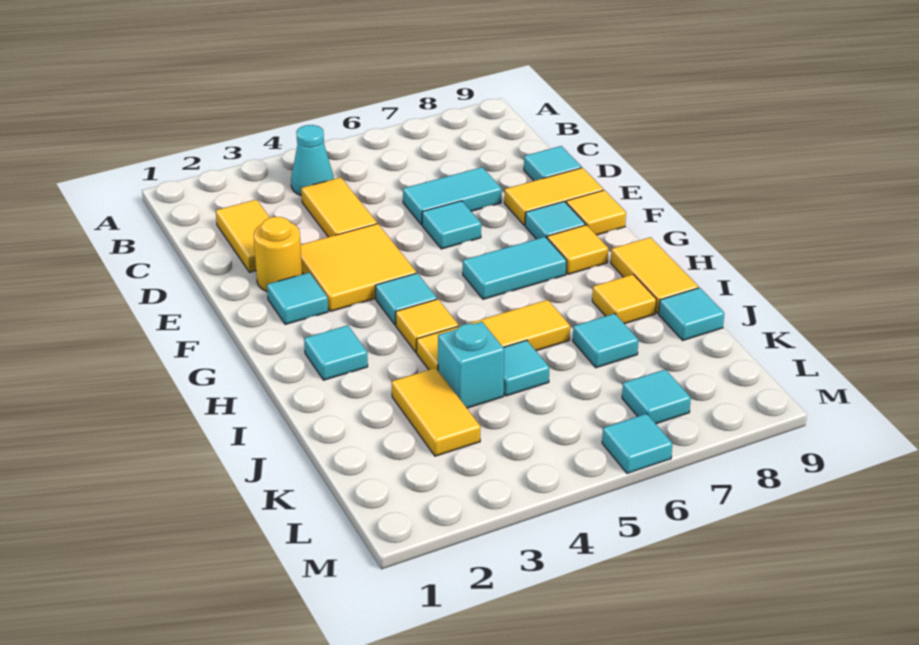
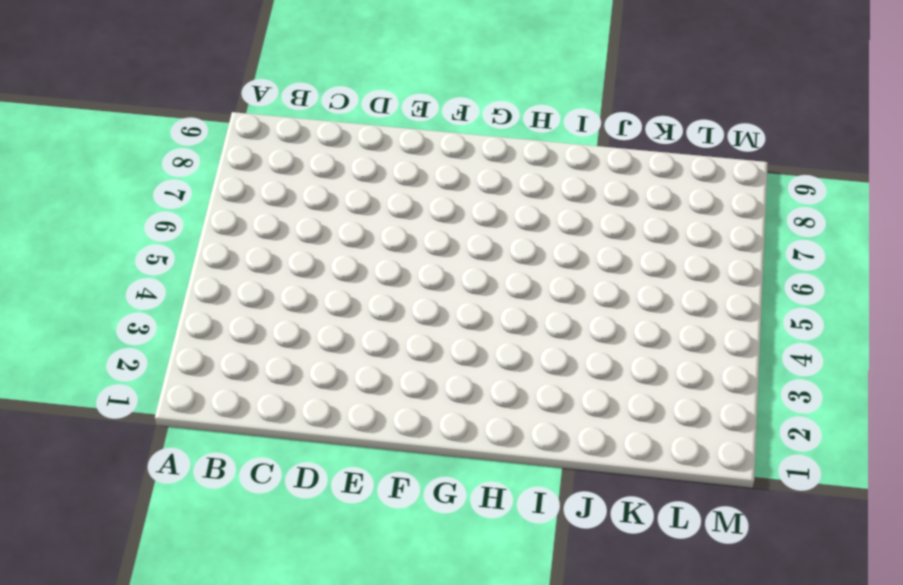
none -> cyan cone B4 level 1
none -> yellow tile C2:D2 level 1
none -> yellow tile C4:D4 level 1

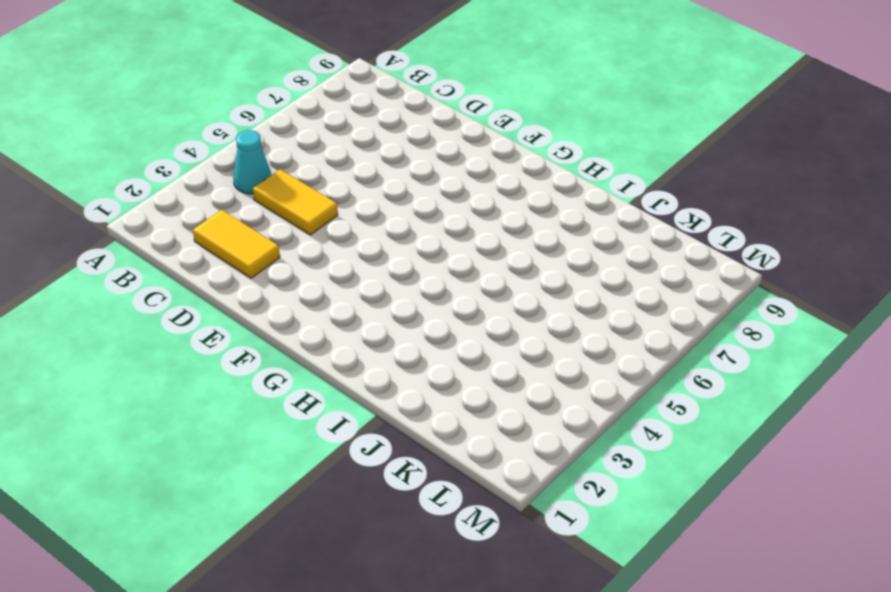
none -> cyan tile D6:D7 level 1
none -> cyan tile D9 level 1
none -> yellow round brick E2 level 1

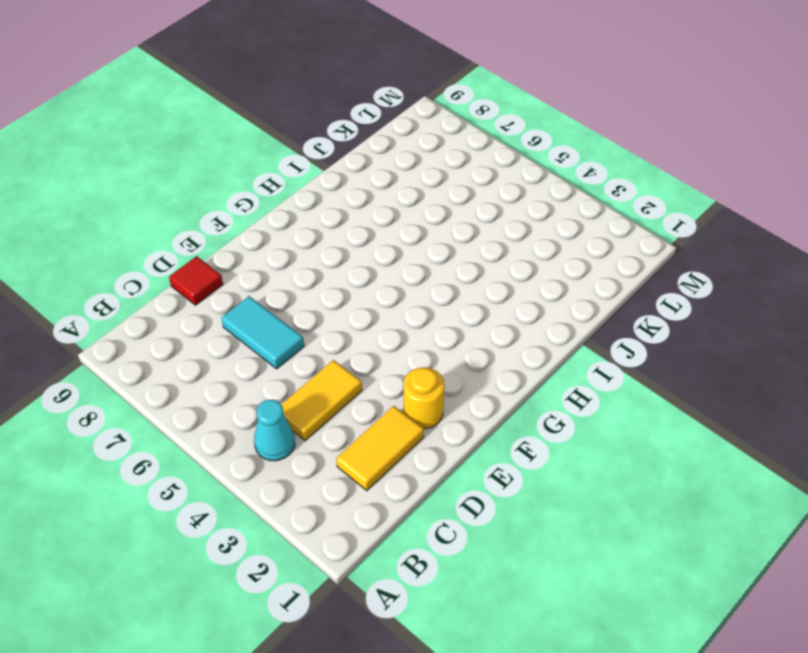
red tile D9 level 1 -> cyan tile D9 level 1
none -> yellow tile E3:F4 level 1
none -> cyan tile E6 level 1
none -> yellow tile E8:E9 level 1

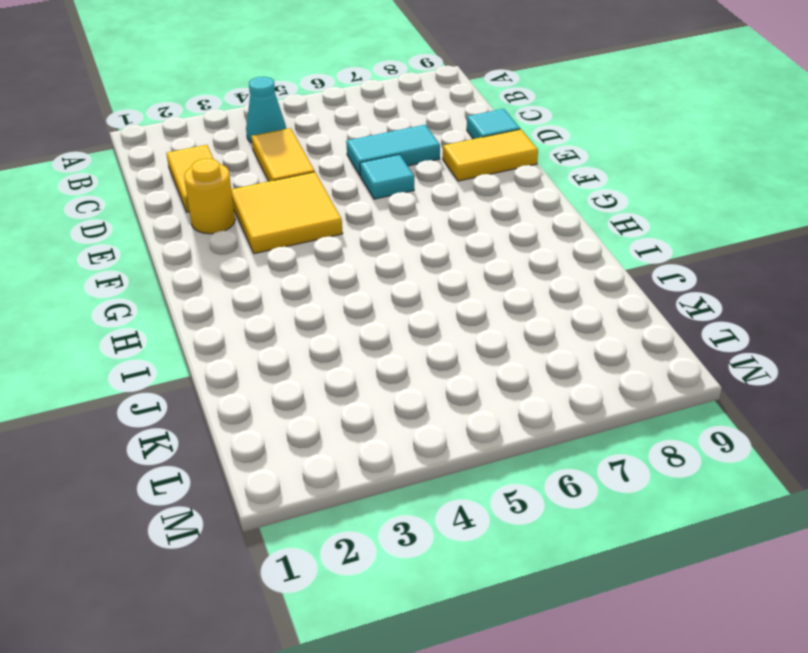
none -> cyan tile F2 level 1
none -> cyan tile F8 level 1
none -> yellow tile F9 level 1

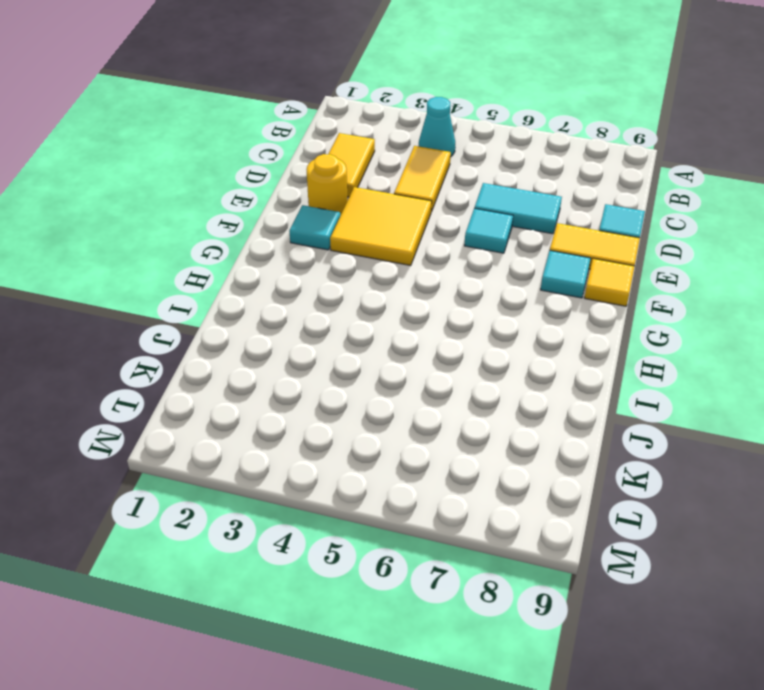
none -> cyan tile G4 level 1
none -> cyan tile G6:G7 level 1
none -> yellow tile G8 level 1

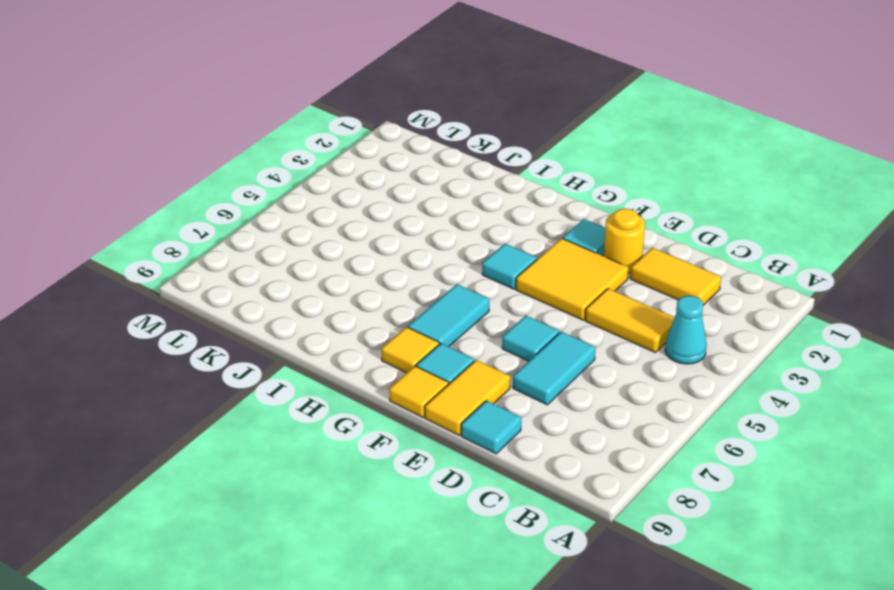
none -> cyan tile H2 level 1
none -> yellow tile H4 level 1
none -> yellow tile H9:I9 level 1

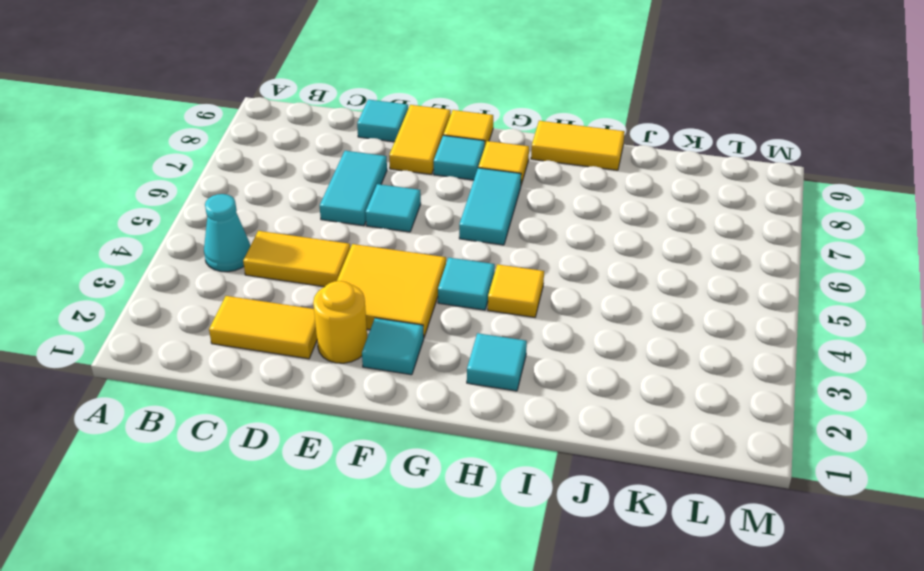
none -> yellow tile I4:I6 level 1
none -> yellow tile I8 level 1
none -> yellow tile J3:K3 level 1

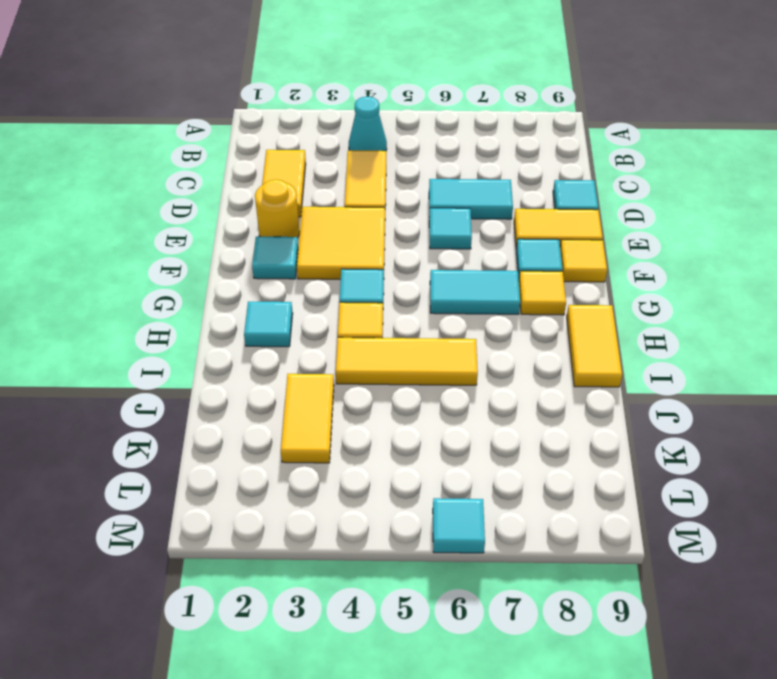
none -> yellow tile I8 level 1
none -> cyan brick J4 level 1
none -> cyan tile J5 level 1

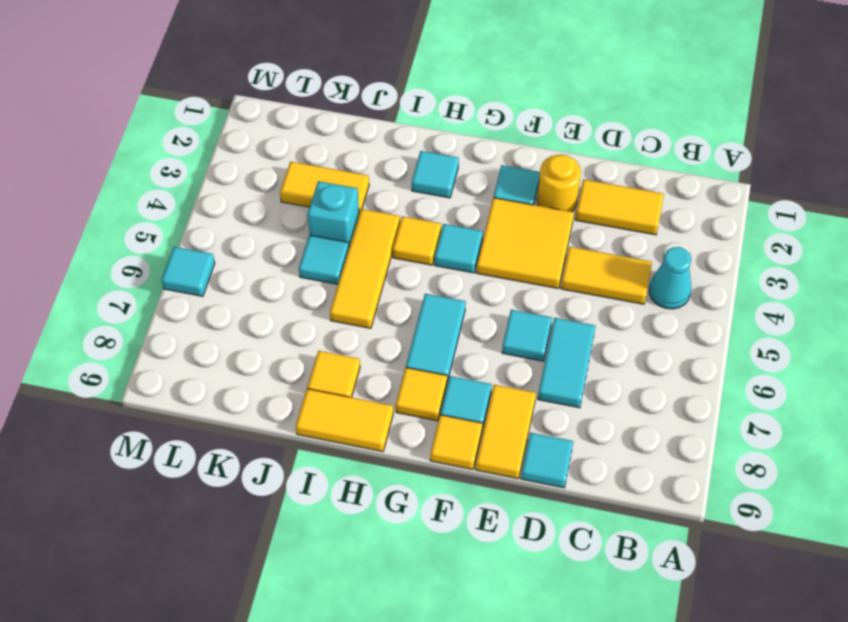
none -> cyan tile J7 level 1
none -> cyan tile J9 level 1
none -> cyan tile L7 level 1

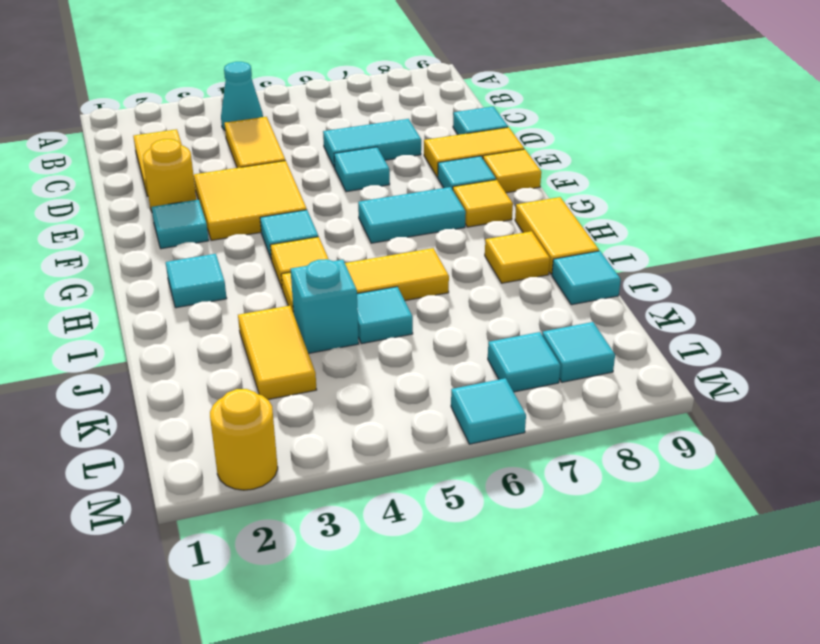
cyan tile L8 level 1 -> cyan tile J7 level 1
yellow round brick M2 level 1 -> none

